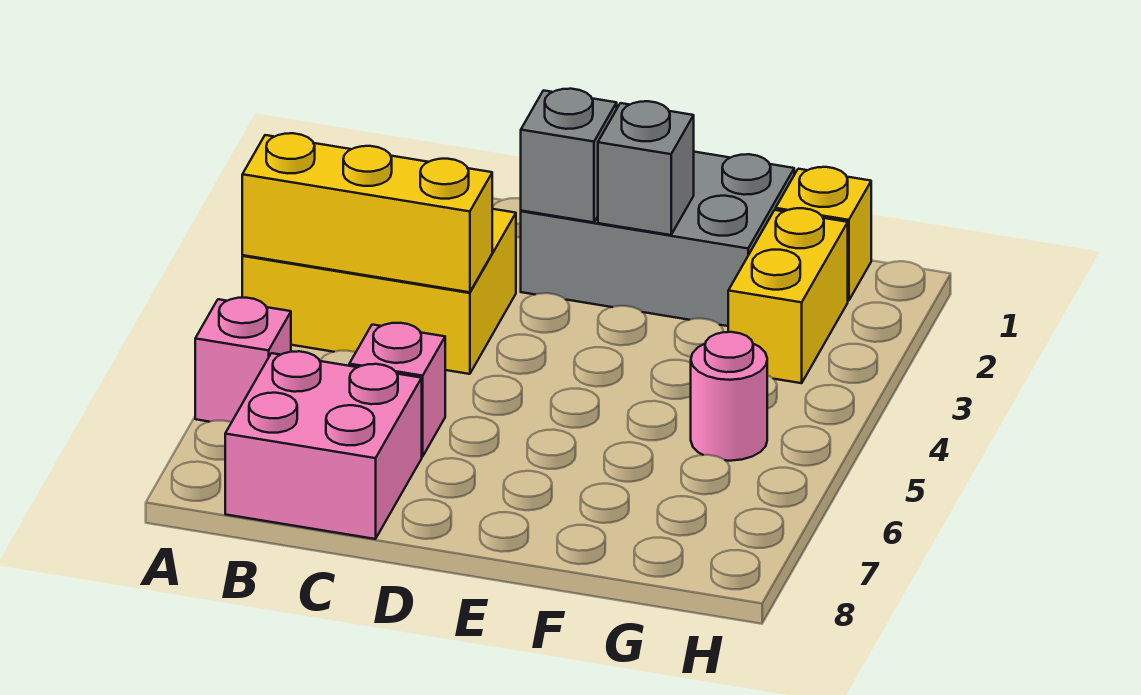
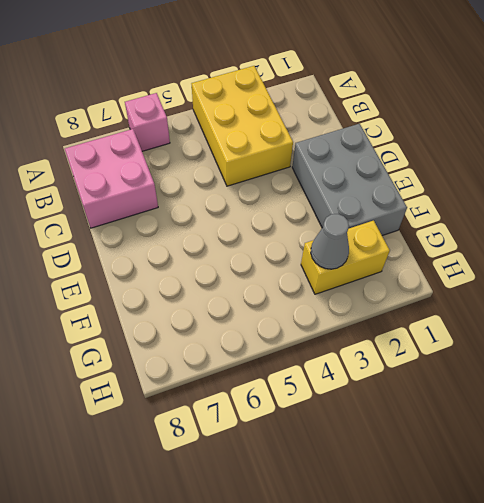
grey cone G3 level 2 -> none
none -> pink brick C6 level 1
none -> yellow brick G1 level 1

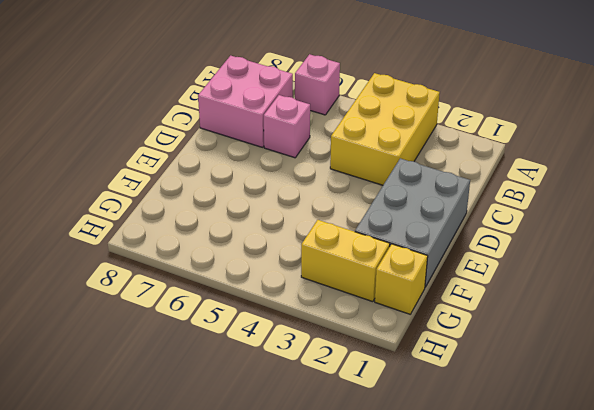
none -> pink round brick G5 level 1
none -> yellow brick A4:C4 level 2

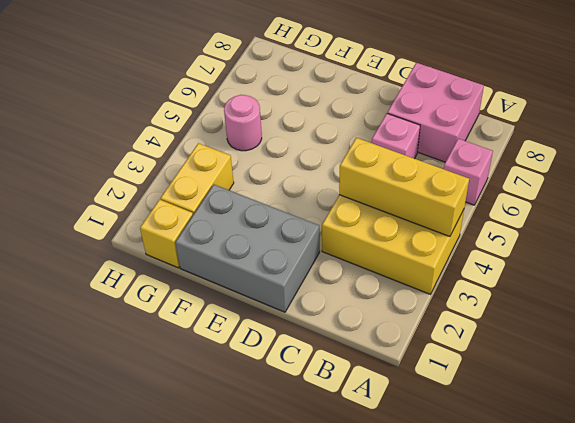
none -> grey brick D2 level 2
none -> grey brick E2 level 2

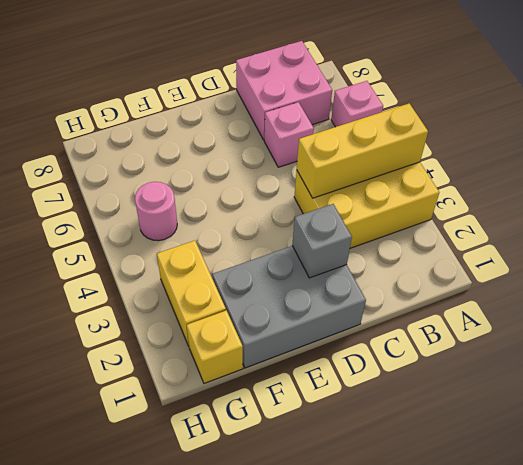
none -> grey brick E2 level 2

